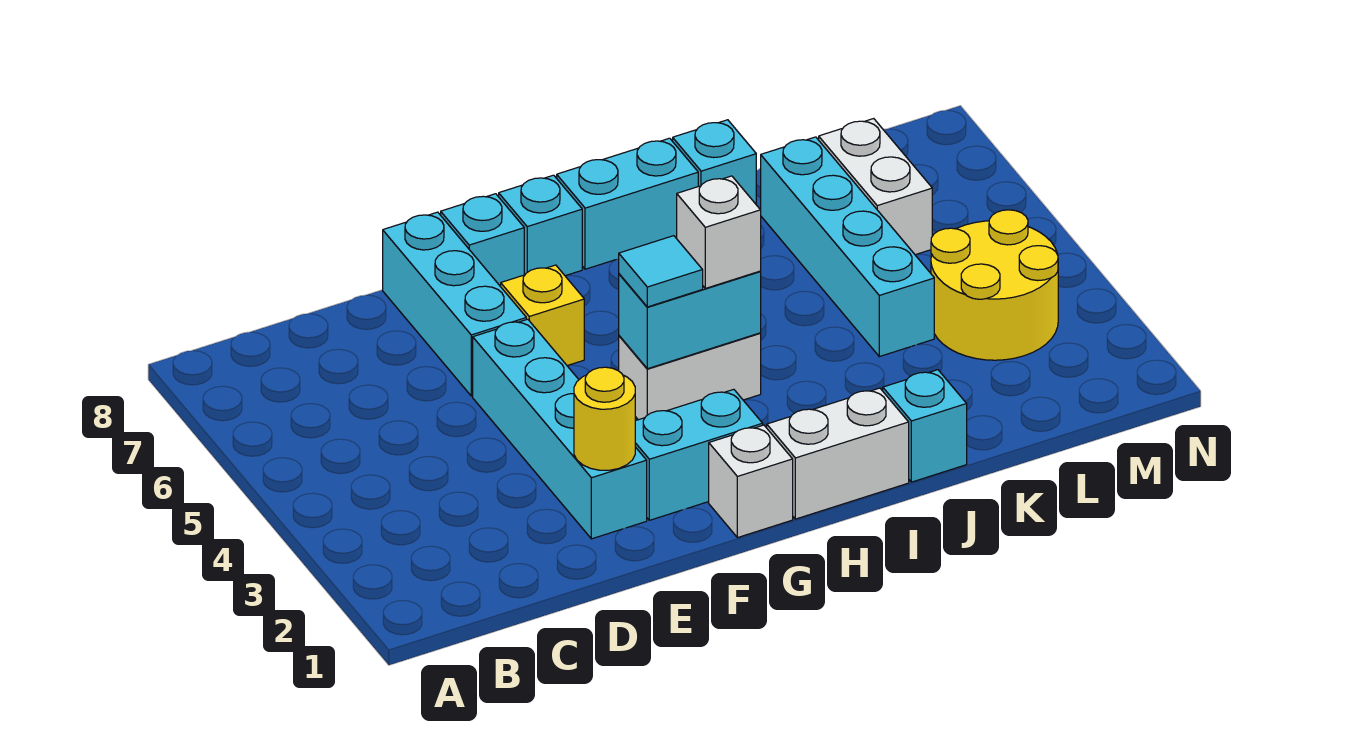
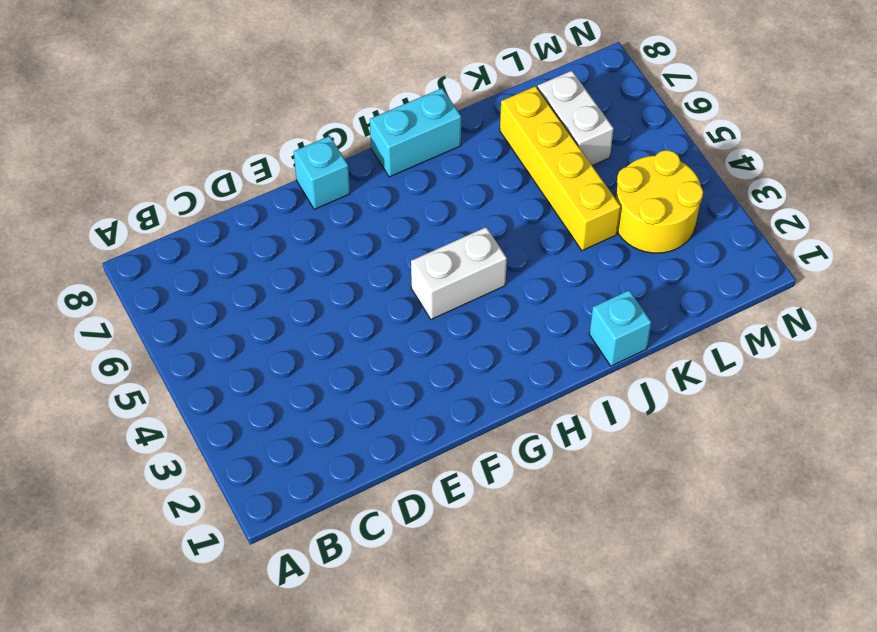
yellow brick K4:K7 level 1 -> cyan brick K4:K7 level 1
none -> cyan brick E2:E5 level 1
none -> cyan brick E6:E8 level 1
none -> cyan brick F2:G2 level 1

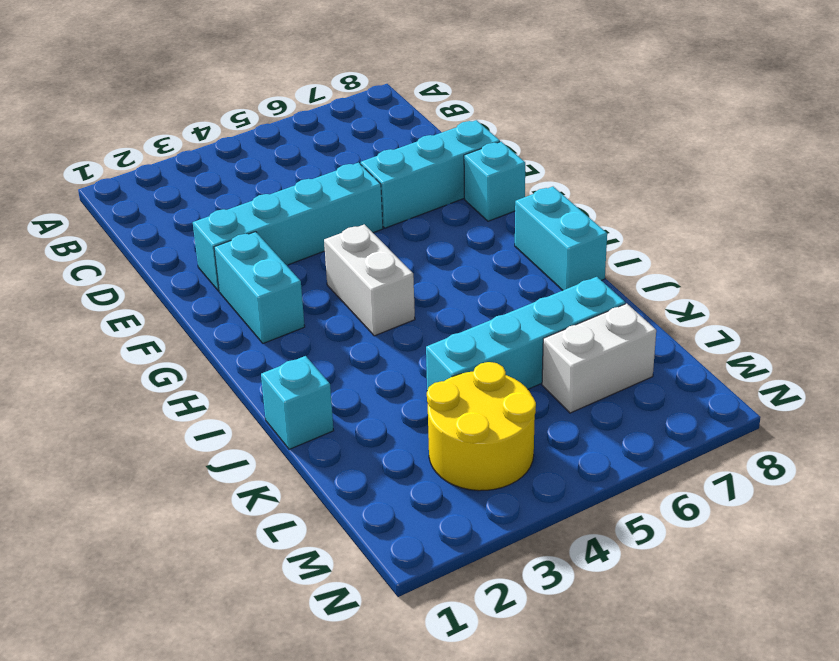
none -> yellow brick F6 level 1
none -> white brick G1 level 1
none -> cyan brick G8 level 1

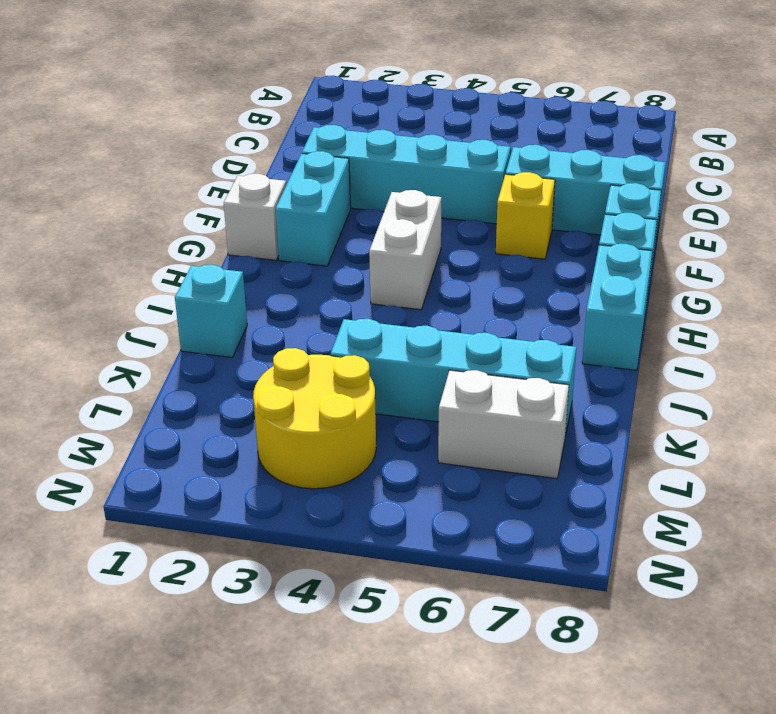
none -> white brick H1:I1 level 1
none -> cyan brick J8 level 1
none -> yellow round brick E2 level 2

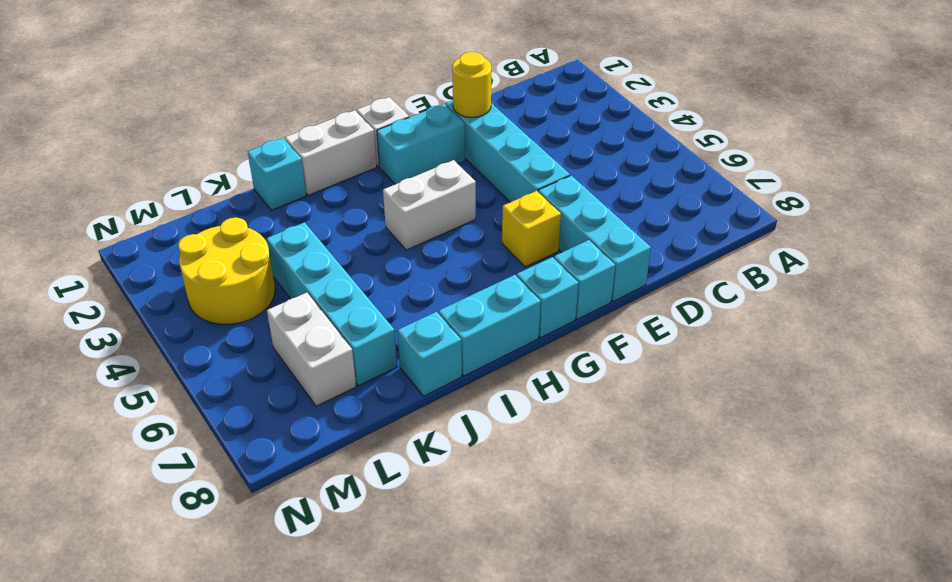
none -> cyan brick G4:H4 level 2
none -> cyan tile G4 level 3
none -> white brick H4 level 3

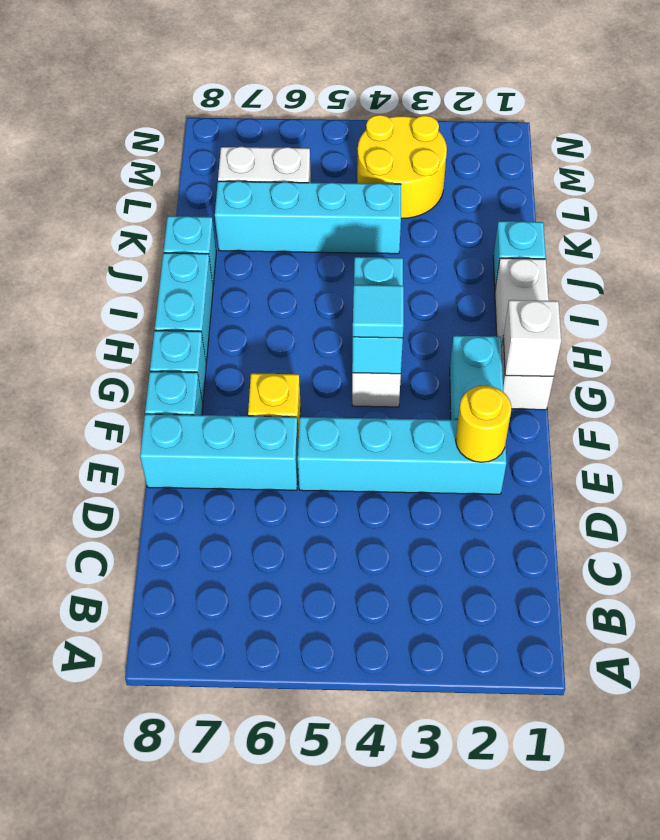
white brick G1 level 2 -> white brick H4 level 3

